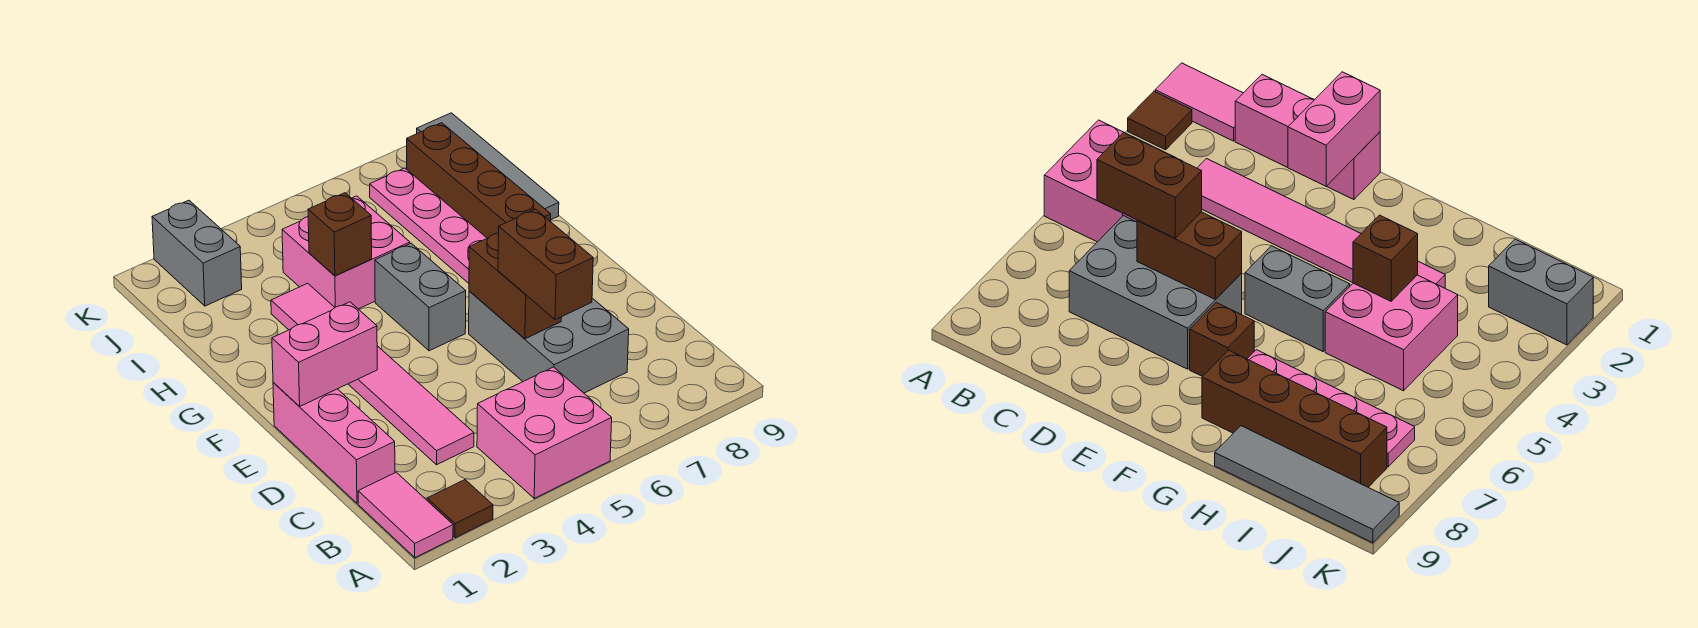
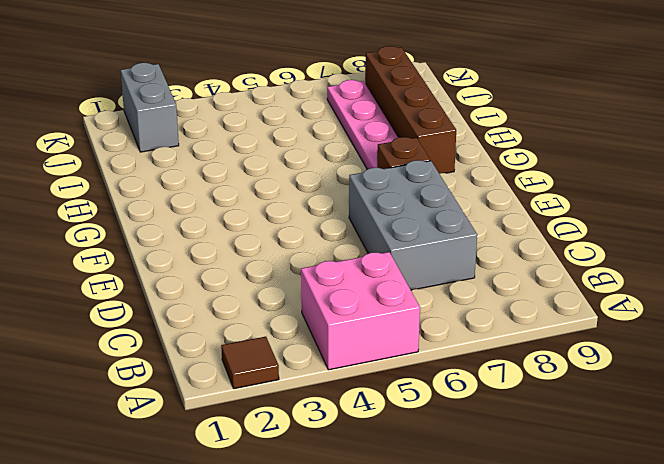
none -> pink tile A1:B1 level 1
none -> pink brick C1:E1 level 1
none -> pink tile C3:H3 level 1

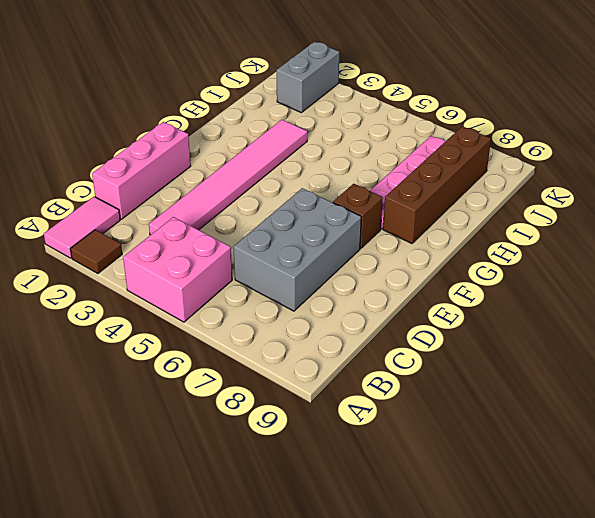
none -> grey brick F5:G5 level 1
none -> pink brick H4:I5 level 1
none -> grey tile H9:K9 level 1

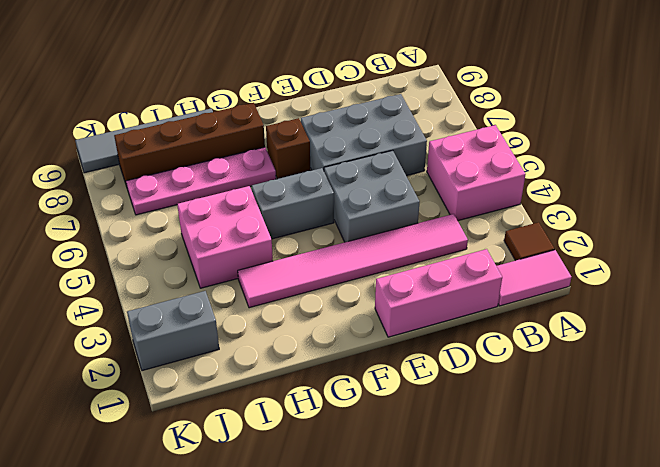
grey brick D4:E5 level 1 -> none
none -> brown brick D6:E6 level 2
none -> pink brick E1:E2 level 2
none -> brown brick H4 level 2

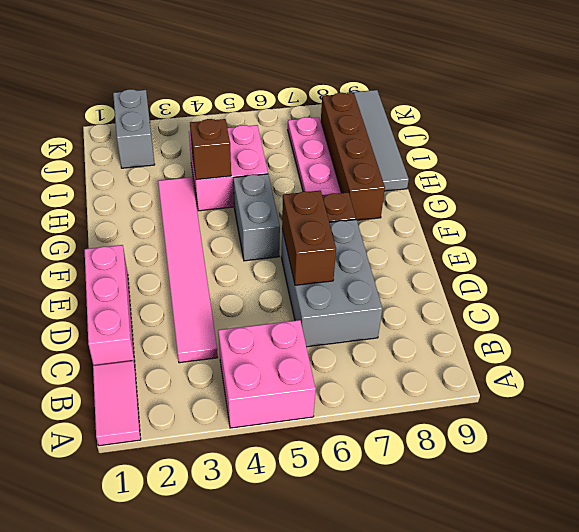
none -> brown tile A2 level 1
none -> pink brick E1:E2 level 2
none -> brown brick C6:D6 level 3

